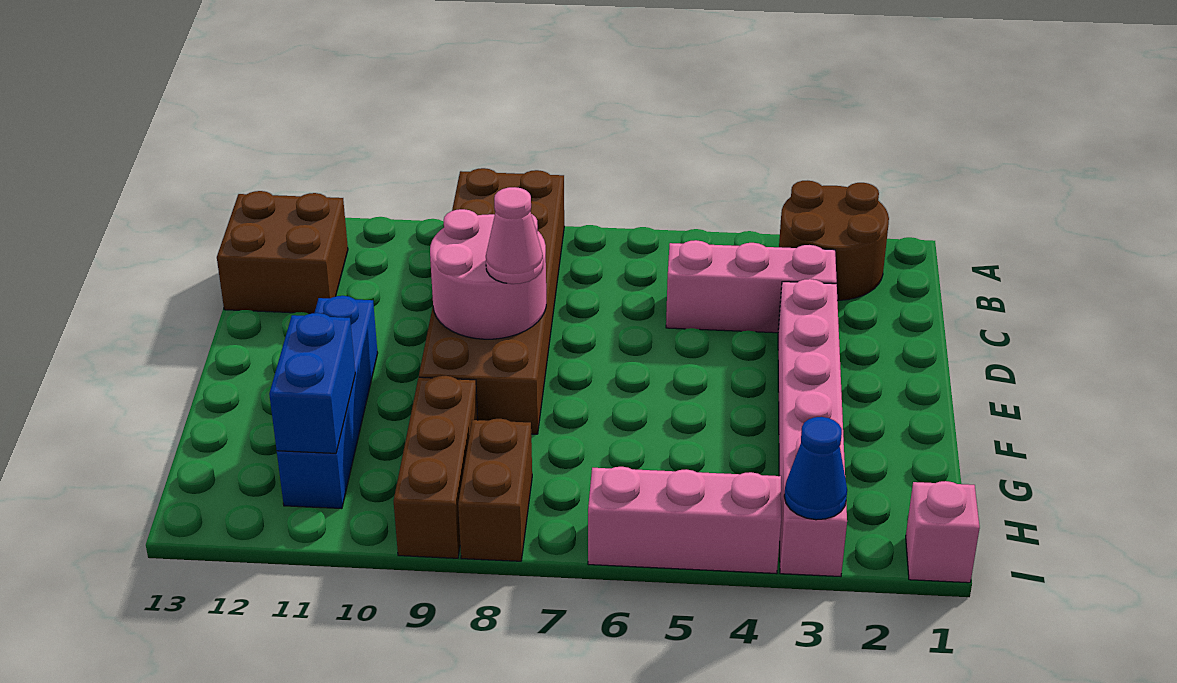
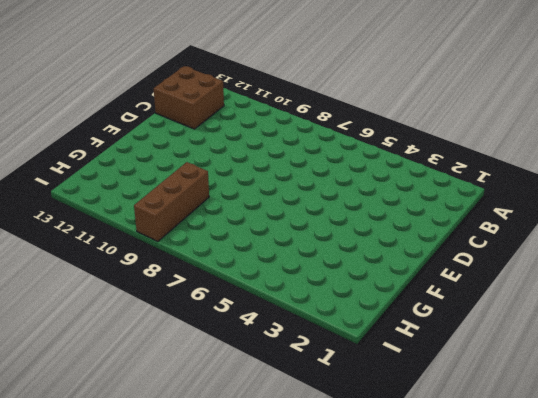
none -> brown round brick A2:B3 level 1
none -> brown brick A8:F9 level 1
none -> pink brick C3:C5 level 1

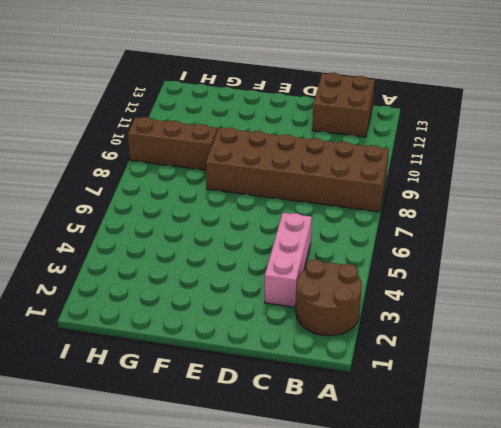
none -> pink brick D3:I3 level 1
none -> blue brick E11:H11 level 1
none -> brown brick H8:I8 level 1

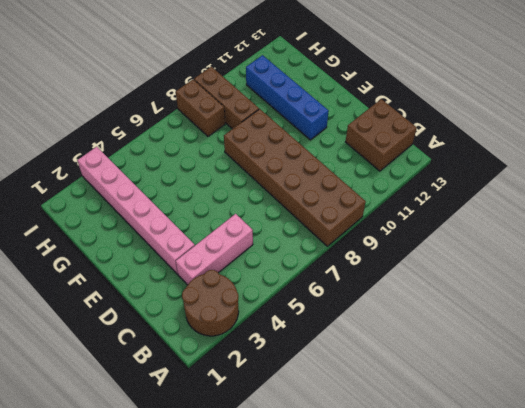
none -> pink brick I1 level 1
none -> pink brick I4:I6 level 1
none -> pink round brick D8:E9 level 2

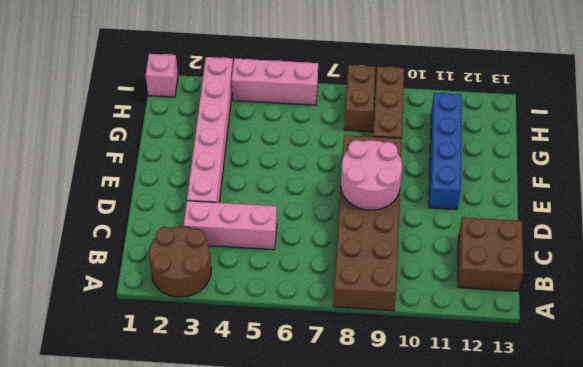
none -> blue brick G11:H11 level 2
none -> blue cone I3 level 2
none -> pink cone E8 level 3

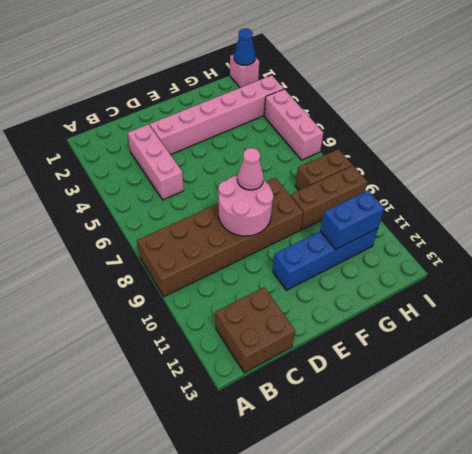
blue cone I1 level 2 -> blue cone I3 level 2
none -> brown round brick A2:B3 level 1

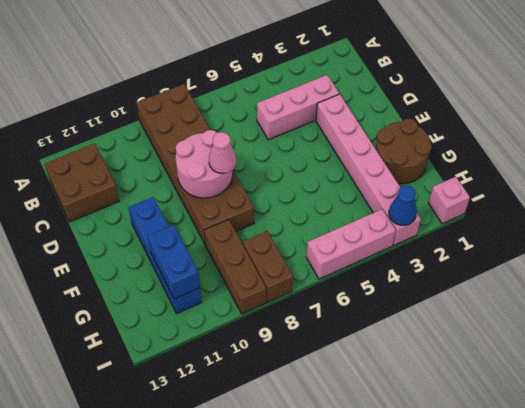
brown round brick F1:G2 level 1 -> brown round brick A2:B3 level 1

